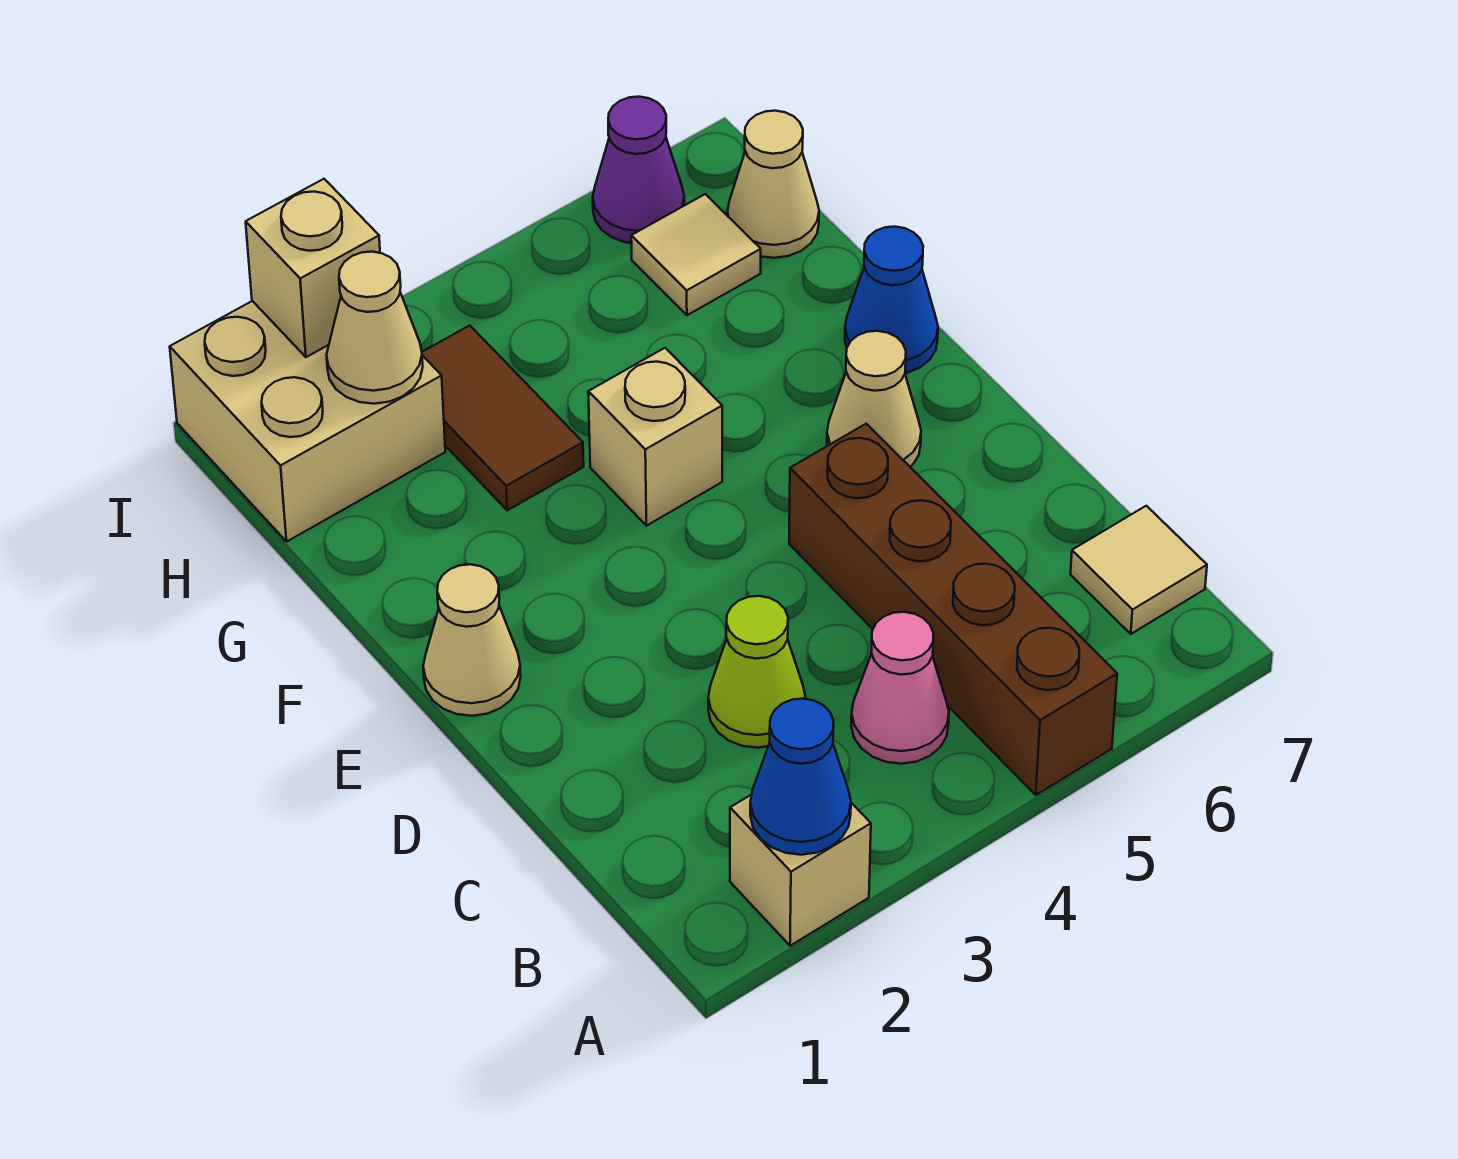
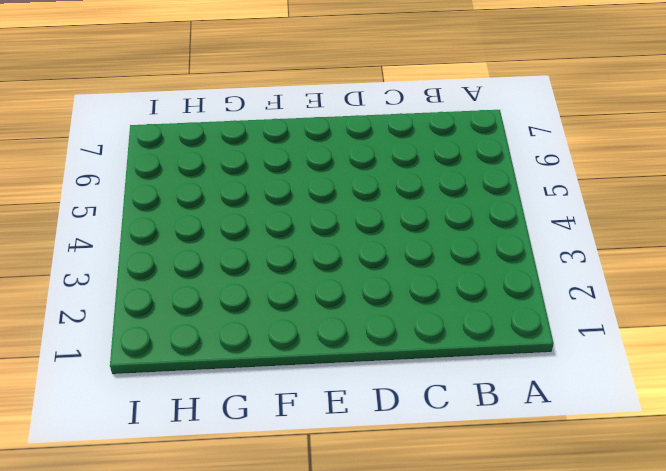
none -> tan brick A2 level 1
none -> brown brick A5:D5 level 1
none -> pink cone B4 level 1

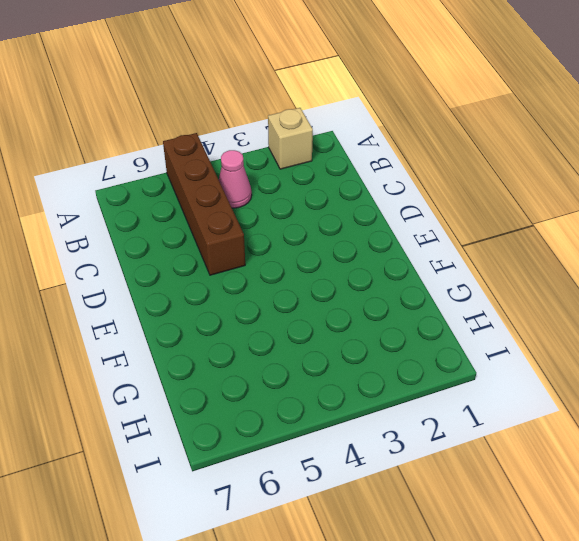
none -> tan tile B7 level 1
none -> lime cone C3 level 1
none -> tan cone E1 level 1

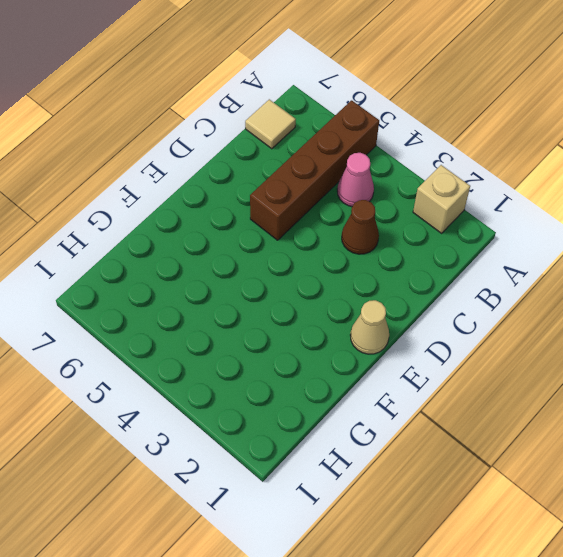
brown cone C3 level 1 -> lime cone C3 level 1
none -> tan cone E6 level 1
none -> tan brick F4 level 1
none -> blue cone F7 level 1

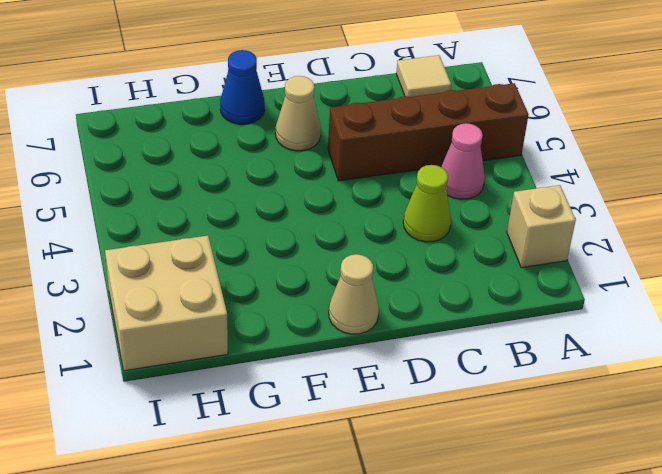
none -> tan brick F4 level 1
none -> brown tile G3:H3 level 1
none -> tan tile H6 level 1

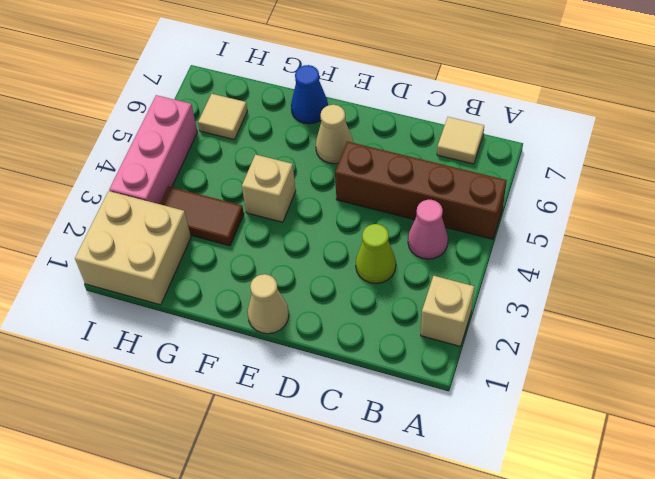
pink brick I3:I5 level 1 -> none
none -> tan cone H7 level 1
none -> purple cone I6 level 1
none -> blue cone A2 level 2

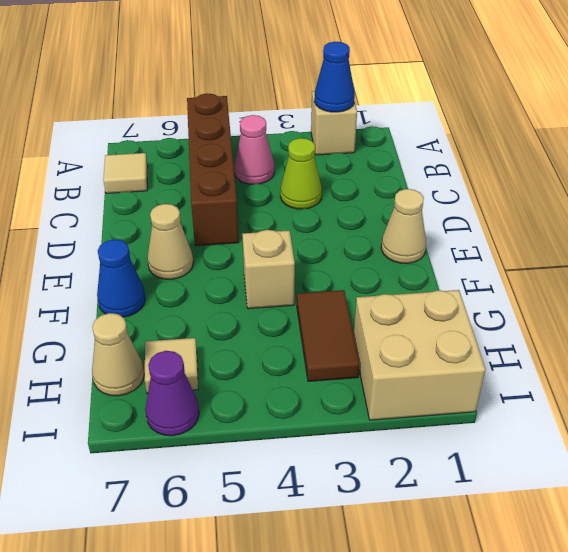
none -> tan cone H2 level 2
none -> tan brick I2 level 2

